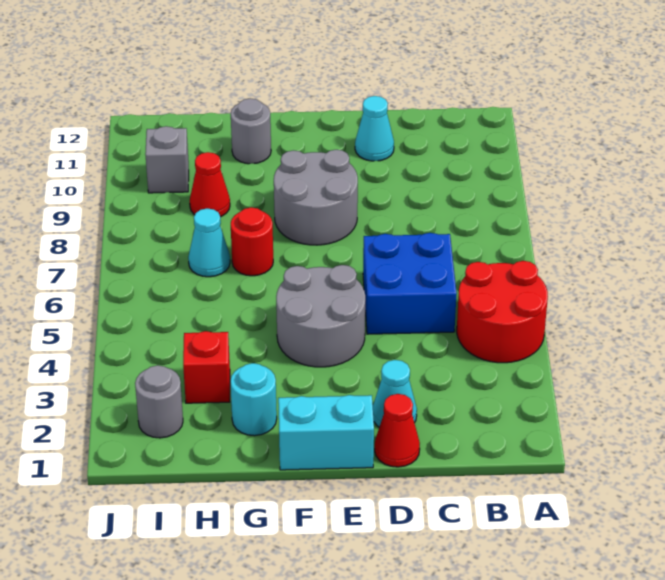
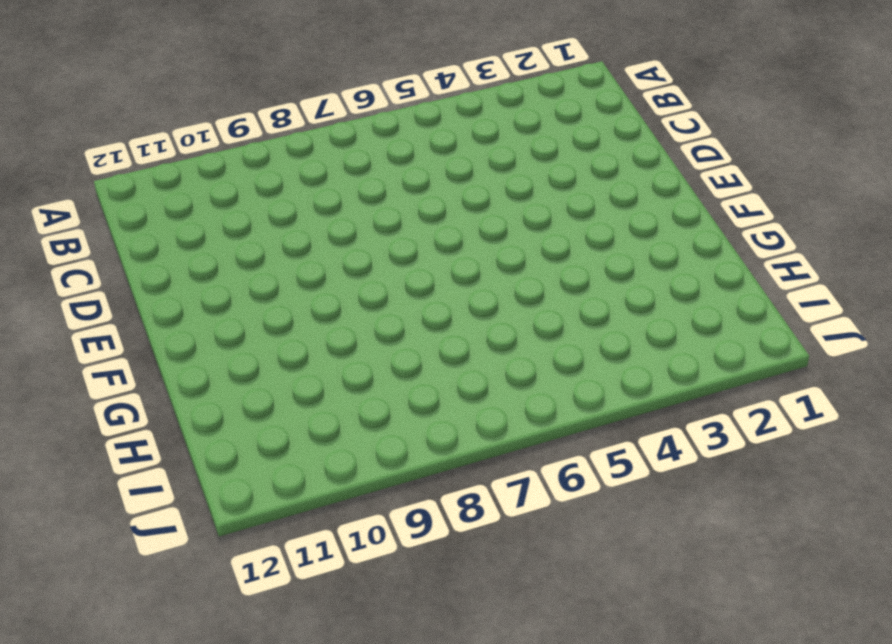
none -> red round brick A4:B5 level 1
none -> blue brick C5:D6 level 1
none -> red cone D1 level 1

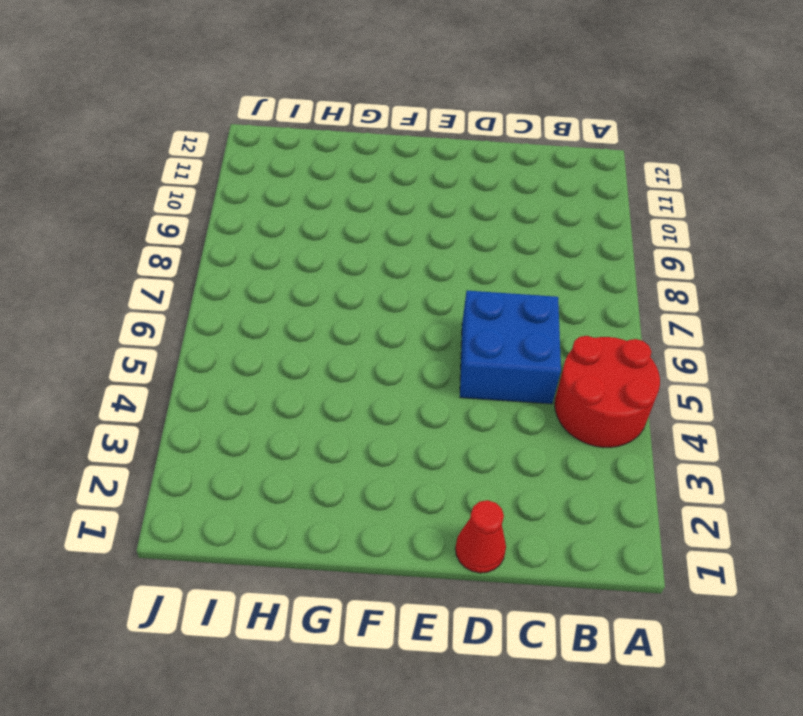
none -> cyan cone D2 level 1
none -> cyan cone D11 level 1
none -> cyan brick E1:F1 level 1

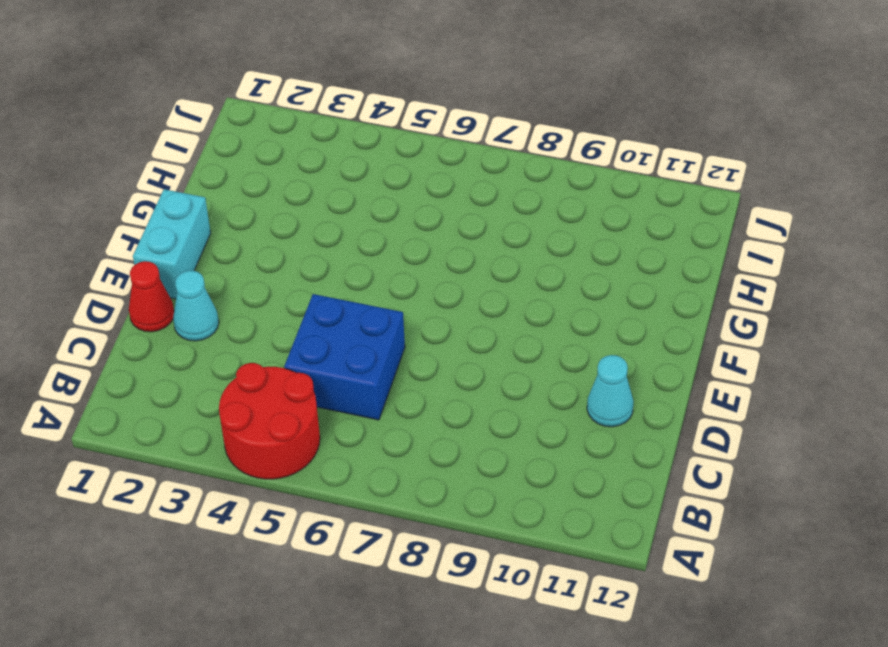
none -> grey round brick E4:F5 level 1
none -> grey round brick E8:F9 level 1
none -> cyan round brick G2 level 1

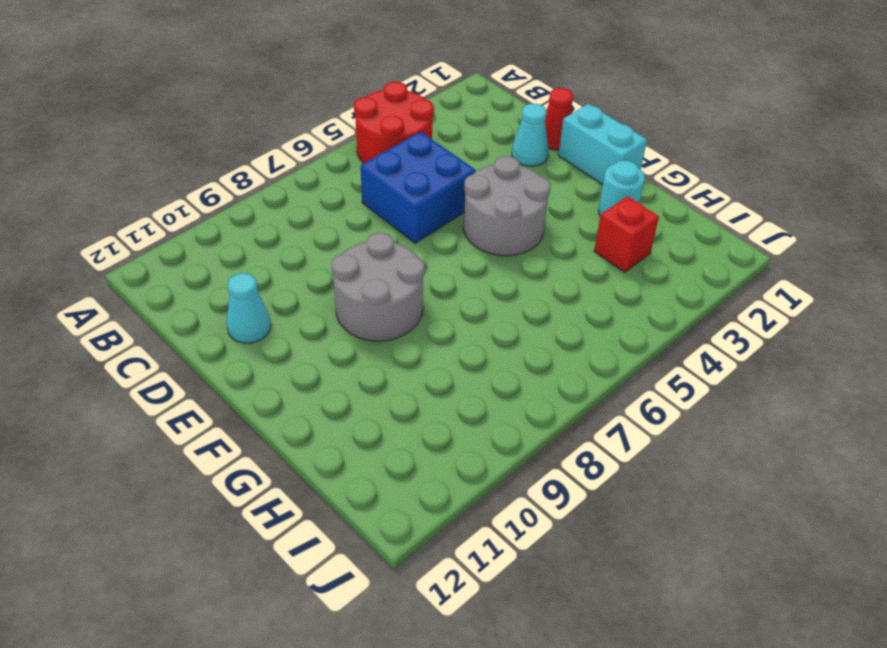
none -> red round brick G7 level 1
none -> grey round brick G11 level 1
none -> cyan cone H7 level 1

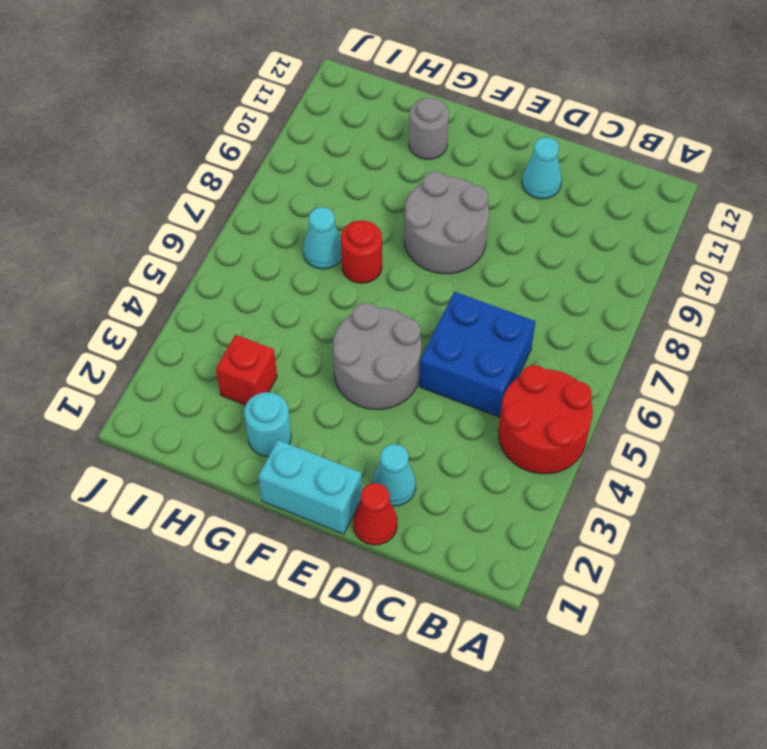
none -> red cone H9 level 1
none -> grey round brick I2 level 1
none -> grey brick I10 level 1

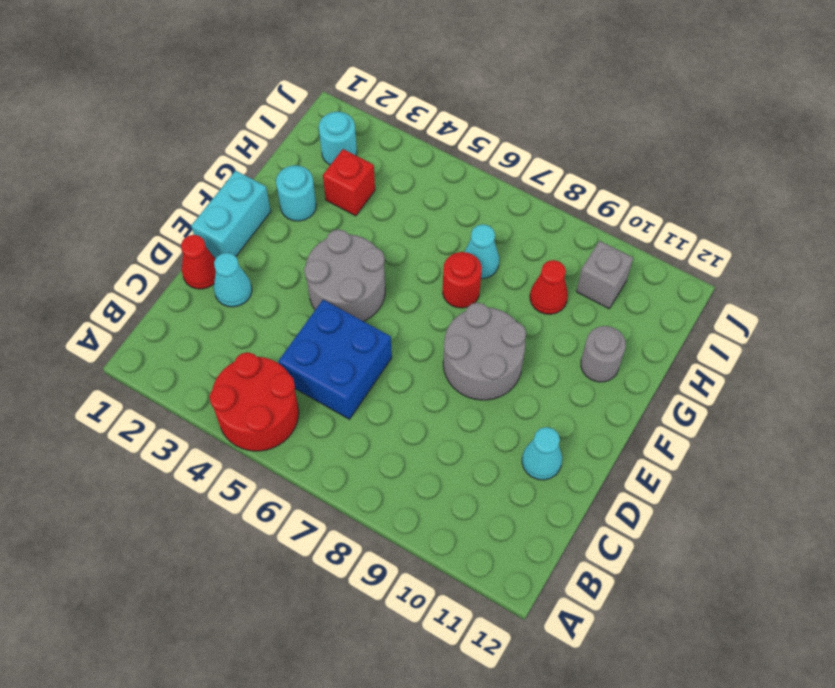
cyan round brick I2 level 1 -> grey round brick I2 level 1

